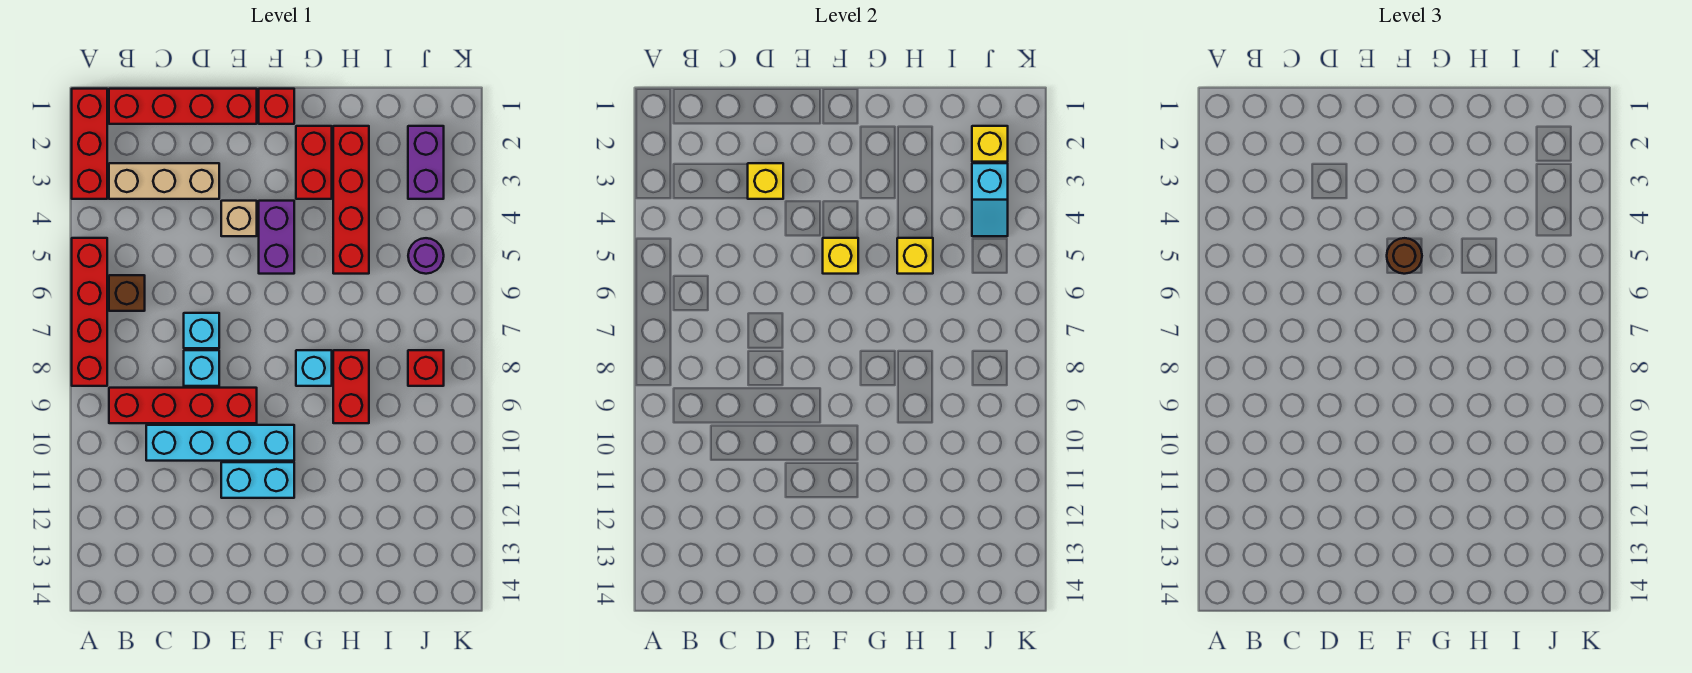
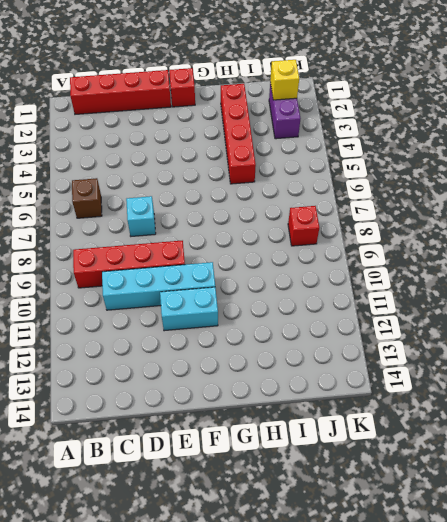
none -> red brick A1:A3 level 1
none -> red brick A5:A8 level 1
none -> tan brick B3:D3 level 1

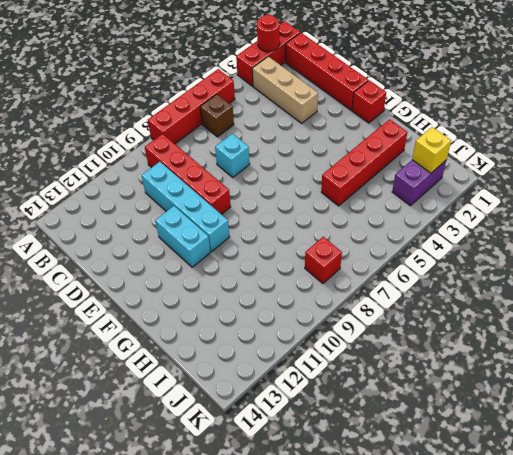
red round brick A2 level 2 -> none
none -> cyan brick D8 level 1
none -> tan brick E4 level 1
none -> purple brick F4:F5 level 1

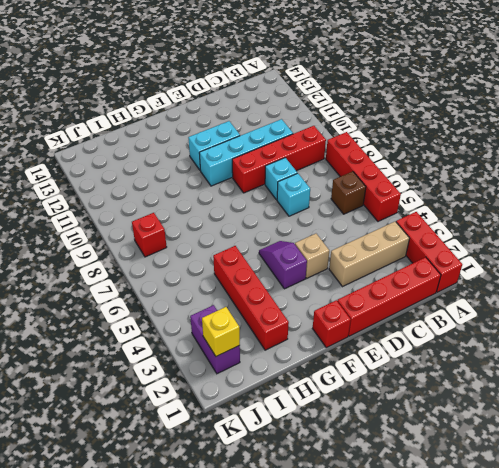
purple slope F4:F5 level 1 top 4 -> purple brick F4:F5 level 1
none -> red brick G2:G3 level 1
none -> cyan brick G8 level 1
none -> red brick H8:H9 level 1

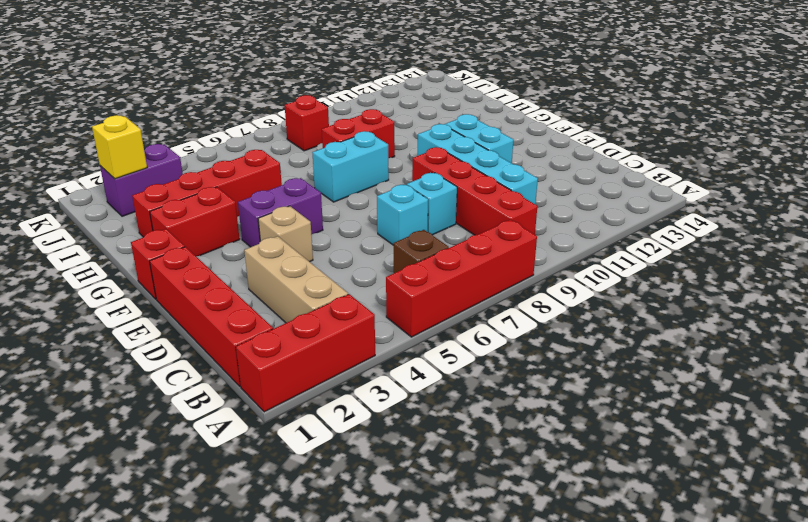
cyan brick G7:G8 level 1 -> cyan brick G8 level 1
none -> purple round brick J5 level 1
none -> yellow brick D3 level 2
none -> yellow brick F5 level 2

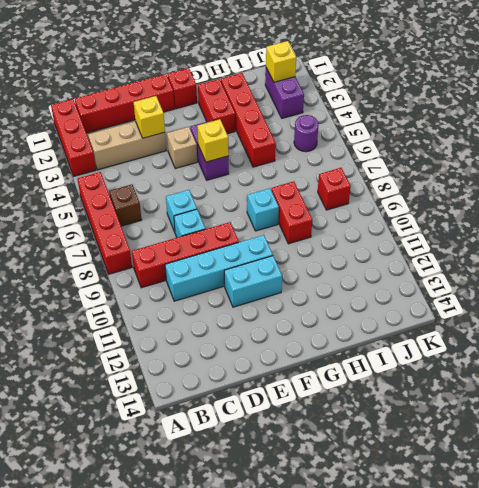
none -> yellow brick H5 level 2
none -> cyan slope J3:J4 level 2 top 3
none -> brown round brick F5 level 3

